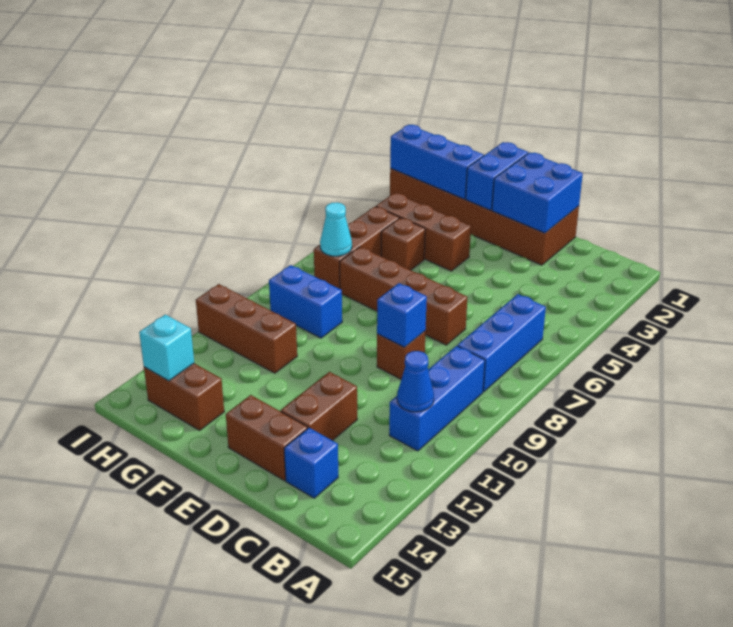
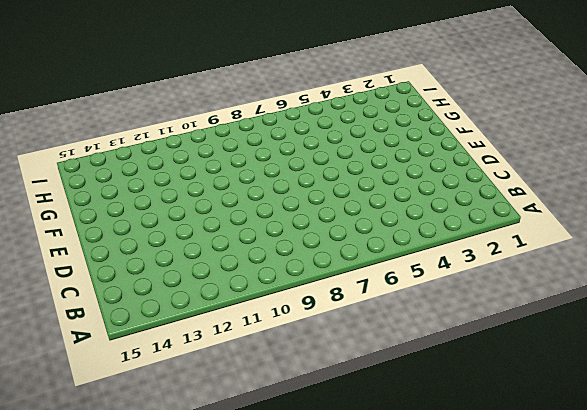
none -> blue brick B6:B8 level 1
none -> blue brick B9:B11 level 1
none -> blue brick C14 level 1

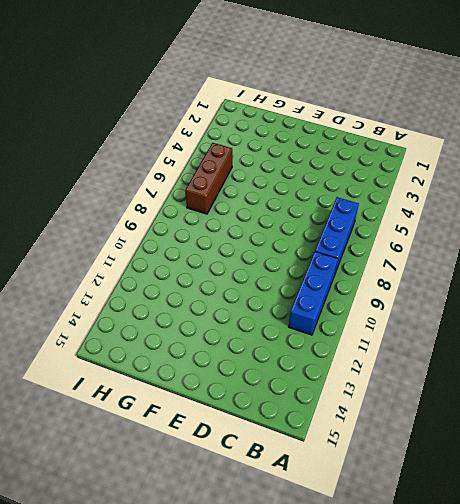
none -> blue brick C14 level 1
none -> brown brick D1:I2 level 1
none -> brown brick D7:G7 level 1

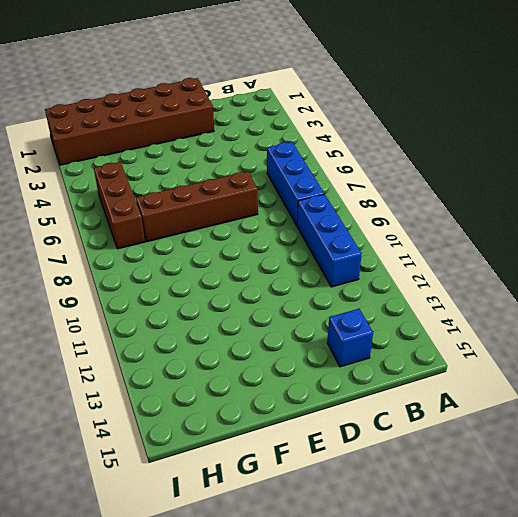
none -> brown brick D9 level 1
none -> brown brick D12:D13 level 1
none -> brown brick D14:E14 level 1

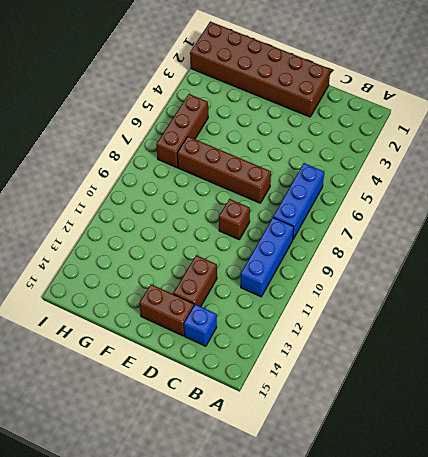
none -> brown brick F4:H4 level 1
none -> brown brick G5 level 1
none -> blue brick G9:H9 level 1

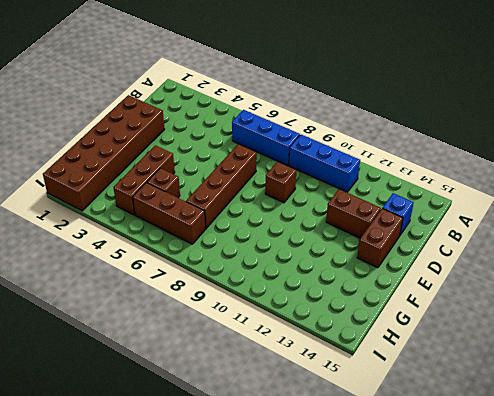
none -> blue brick G9:H9 level 1
none -> brown brick G11:I11 level 1
none -> brown brick G14:H14 level 1

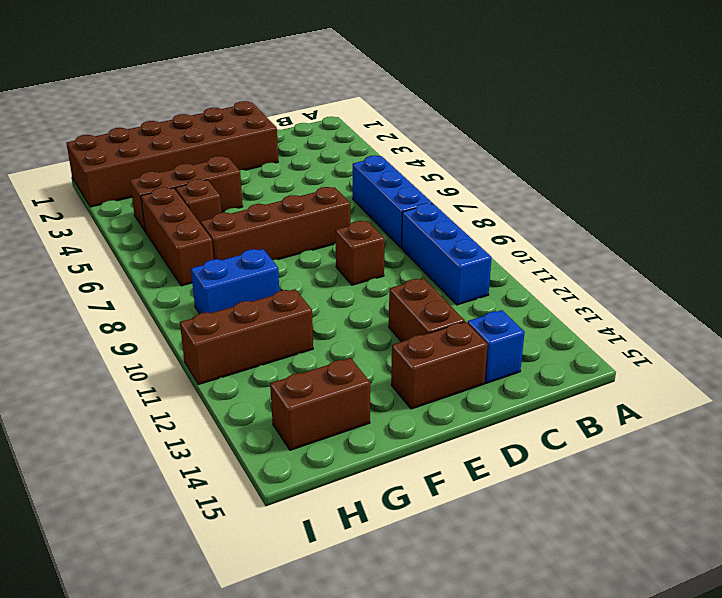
none -> blue cone B11 level 2
none -> blue brick D1:E2 level 2
none -> blue brick D9 level 2

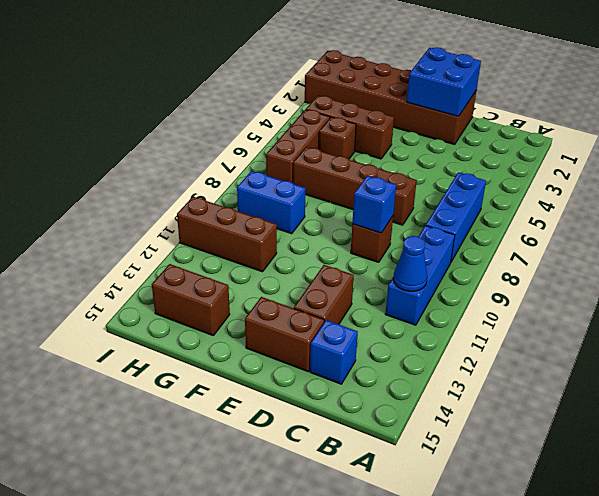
none -> blue brick F1:F2 level 2
none -> blue brick G2:I2 level 2
none -> cyan cone H7 level 2

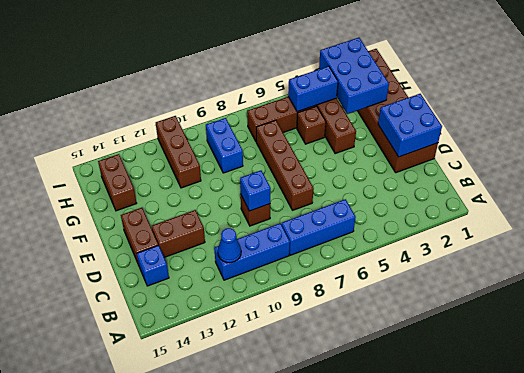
blue brick G2:I3 level 2 -> blue brick G2:I2 level 2
blue brick H4:H5 level 2 -> blue brick F1:F2 level 2
none -> cyan cone H7 level 2
none -> cyan brick H14 level 2

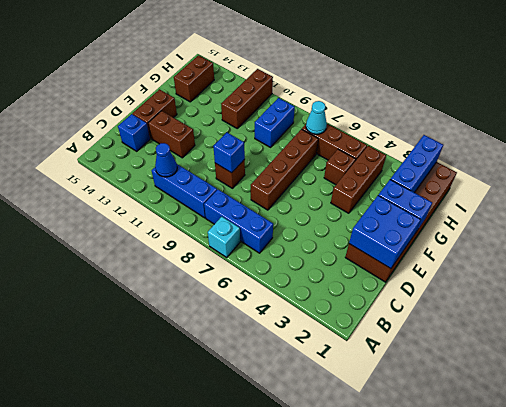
cyan brick A7 level 1 -> cyan brick H14 level 2

